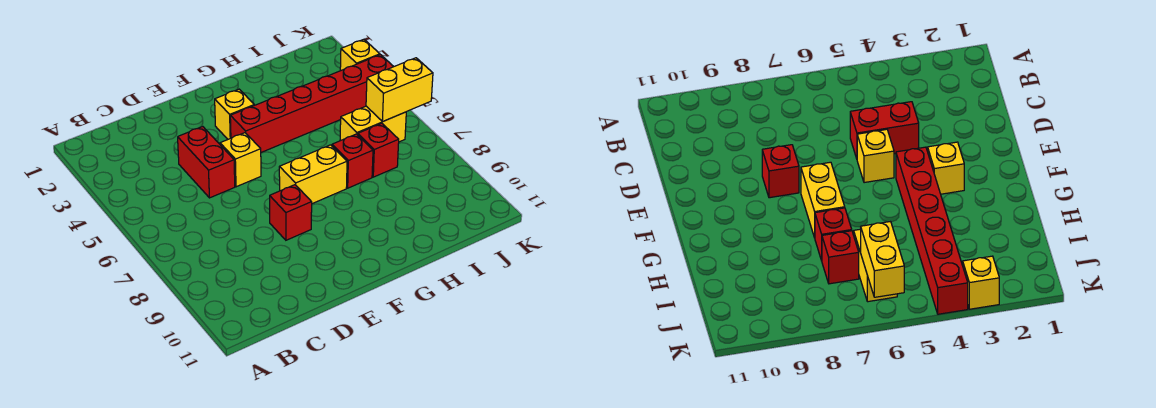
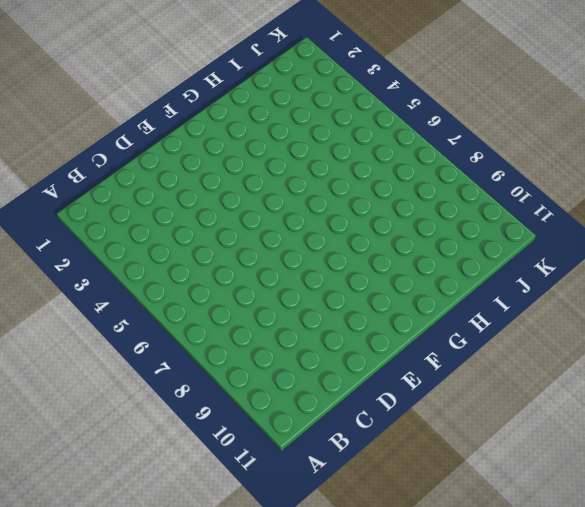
none -> red brick D4:D5 level 1
none -> yellow brick E5 level 1

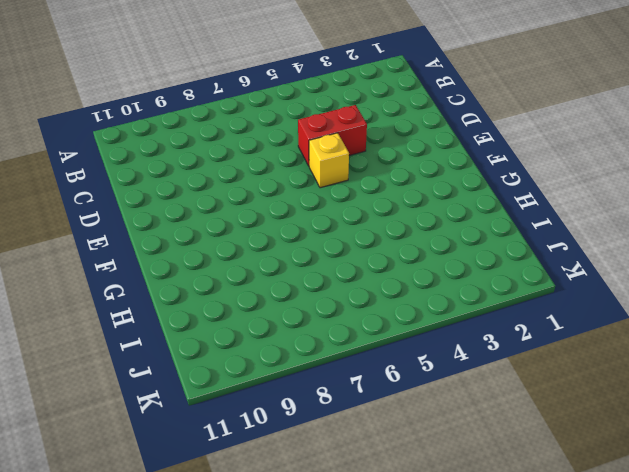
none -> red brick E8 level 1
none -> yellow brick F3 level 1

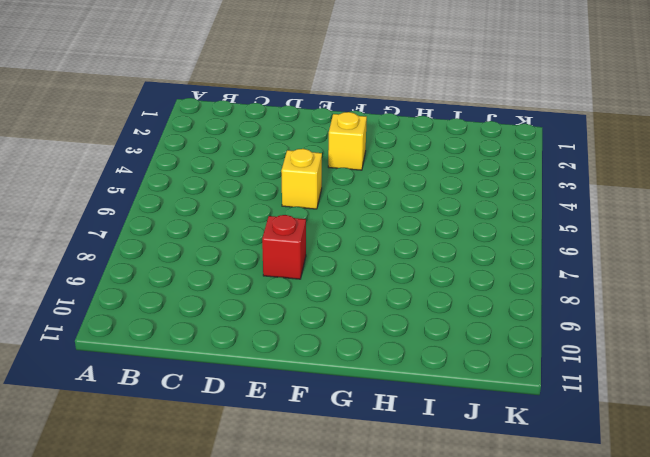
none -> red brick D4:D5 level 1
none -> red brick F4:K4 level 1

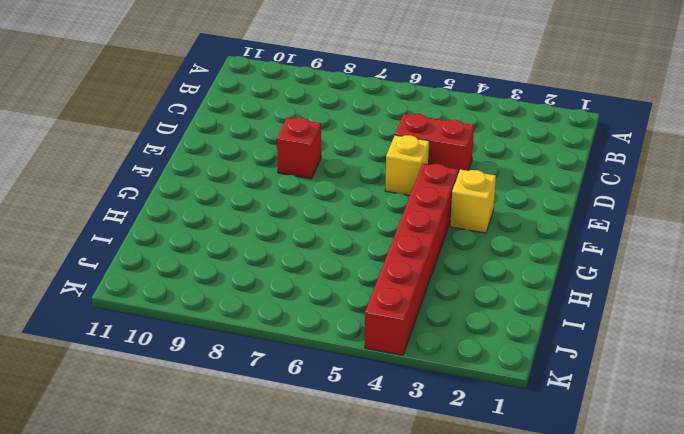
none -> yellow brick F7:G7 level 1
none -> red brick H7 level 1

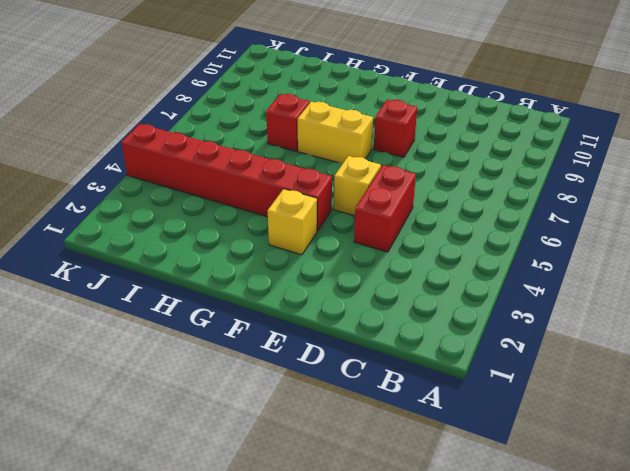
none -> yellow brick I6:J6 level 1
none -> red brick I7 level 1

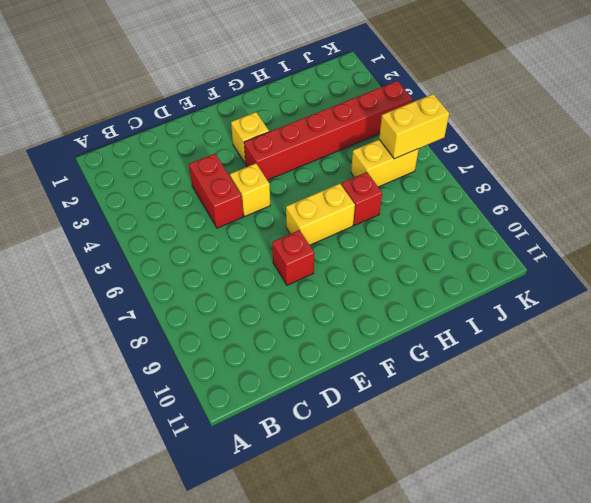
none -> red brick I7 level 1
none -> yellow brick K3 level 1

